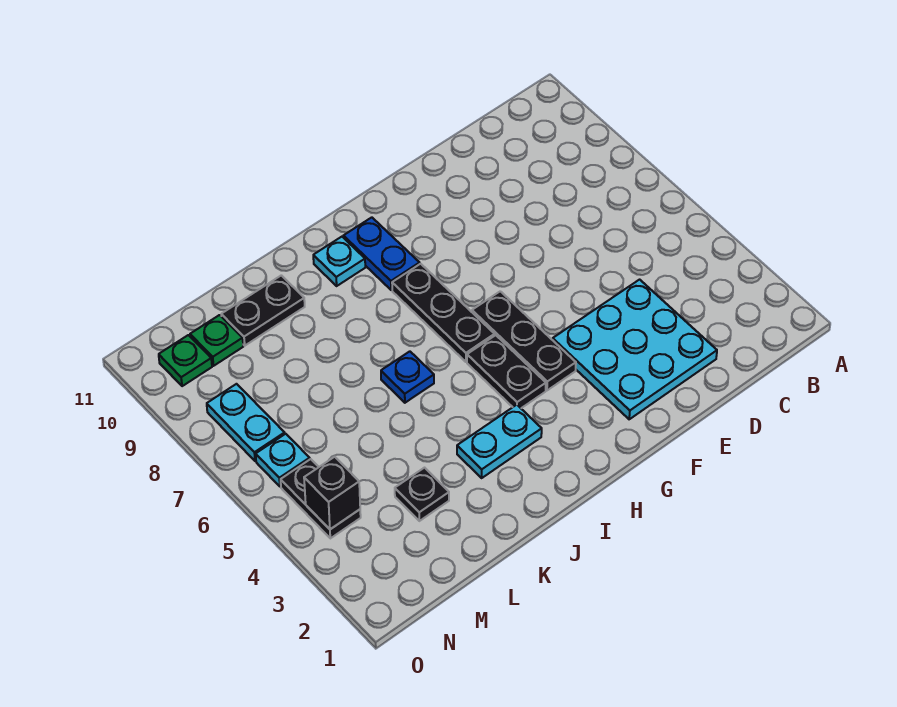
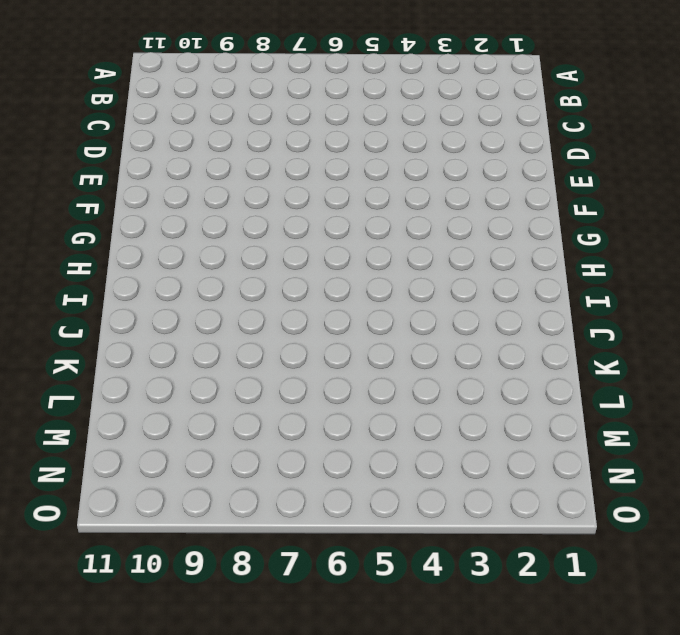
none -> cyan plate D2:F4 level 1
none -> black plate G4:G6 level 1
none -> black plate H4:H5 level 1

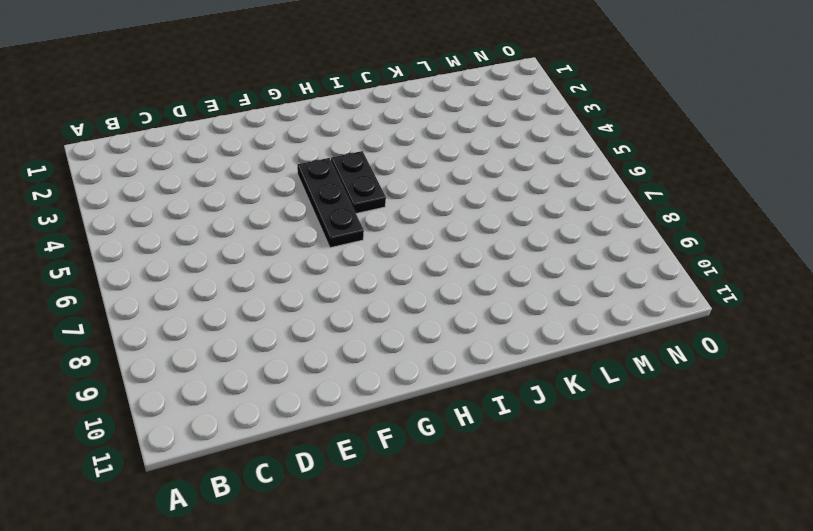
none -> cyan plate D2:F4 level 1
none -> black plate H6:H8 level 1
none -> blue plate H9:H10 level 1

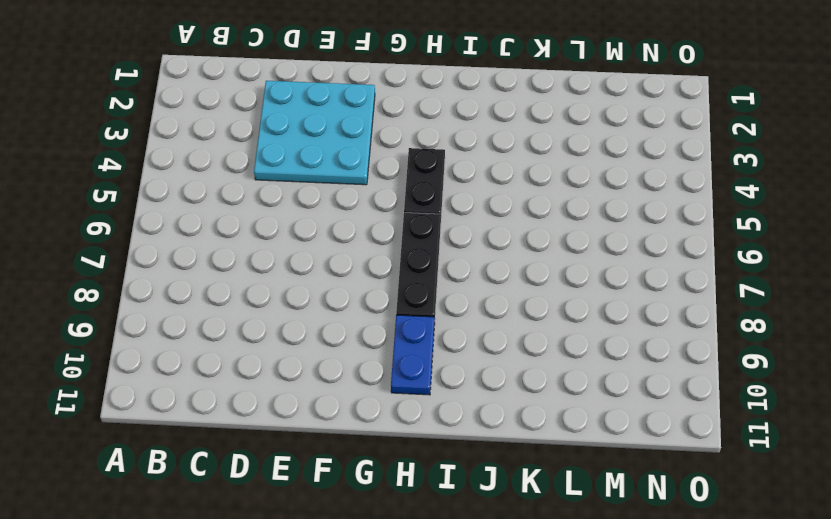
none -> black plate G4:G6 level 1
none -> cyan plate I3:J3 level 1
none -> cyan plate I10 level 1

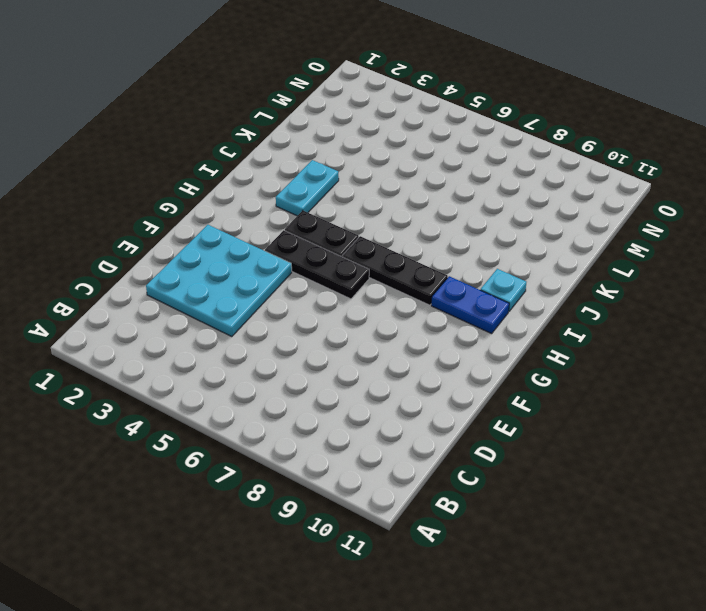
none -> blue plate J6 level 1
none -> black plate K10:L10 level 1
none -> black plate L3 level 1

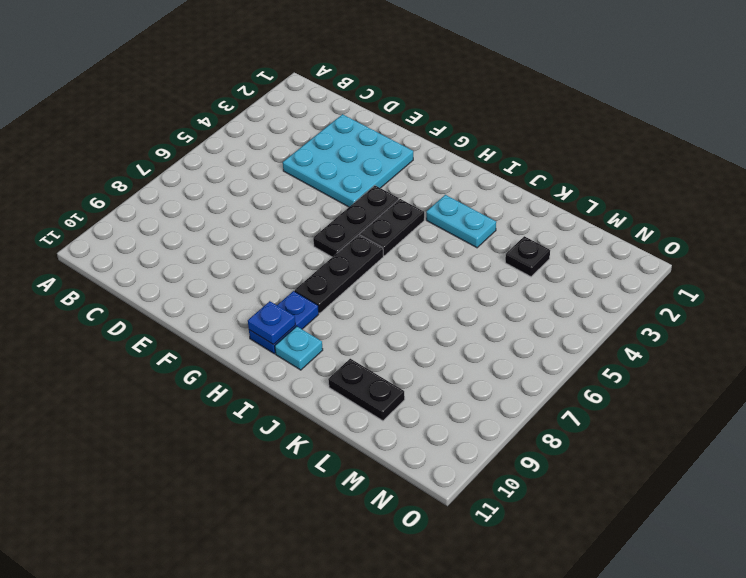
blue plate H10 level 2 -> blue plate J6 level 1
none -> green plate M10 level 1
none -> black plate N4:N5 level 1
none -> cyan plate N6 level 1

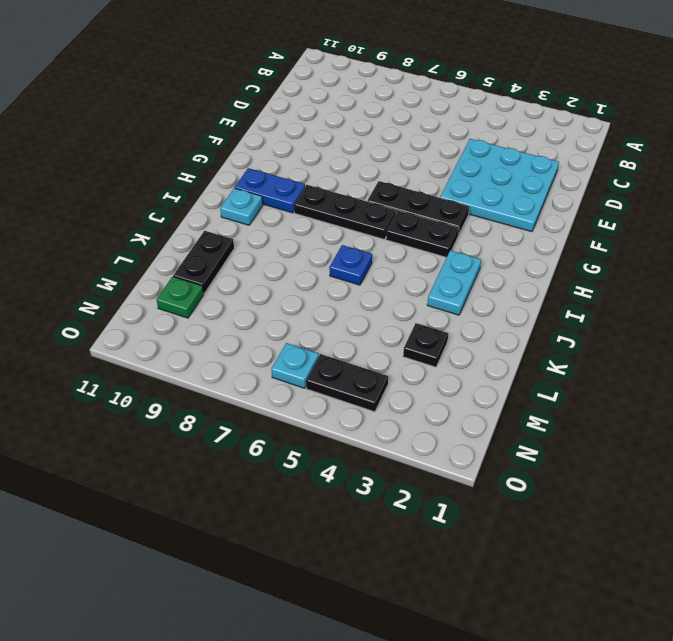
none -> cyan plate N7:N8 level 1
none -> green plate N10 level 1
none -> black brick N4 level 2

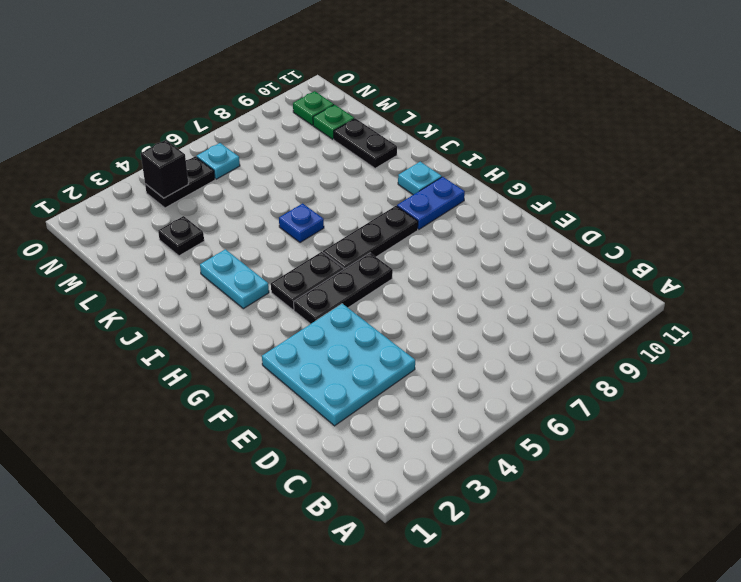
none -> cyan plate N7:N8 level 1

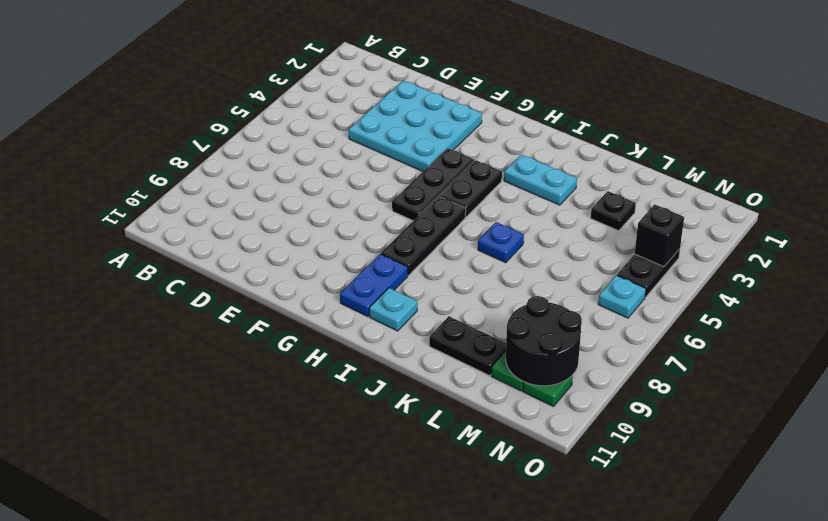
black round brick M9:N10 level 2 -> none
none -> cyan plate N7:N8 level 1

